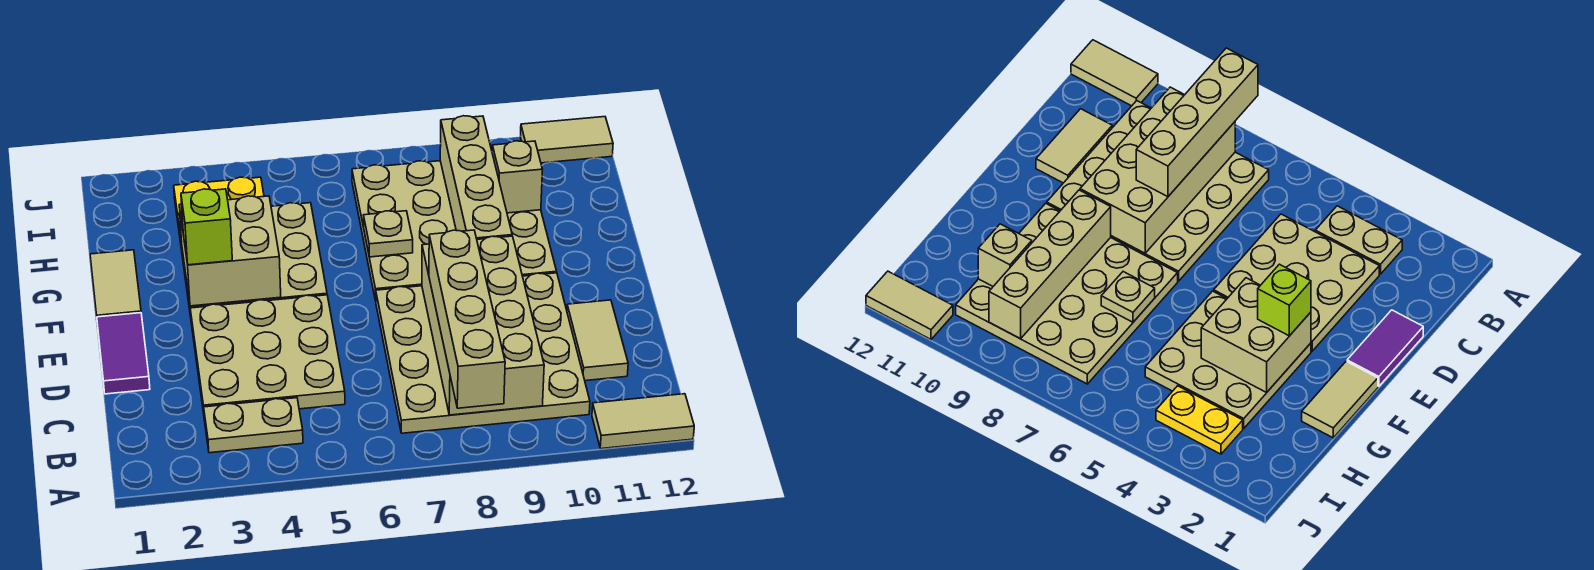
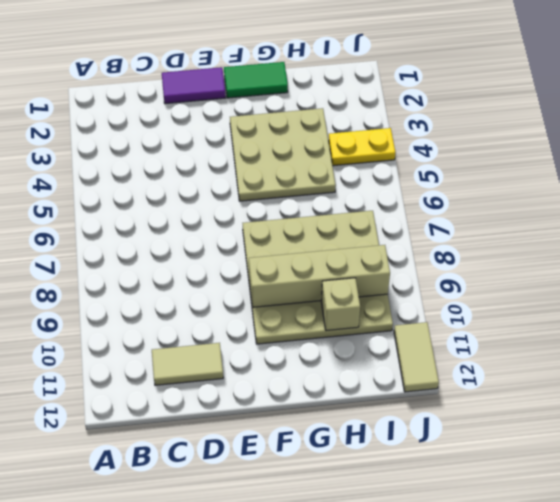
green tile F1:G1 level 1 -> tan tile F1:G1 level 1
yellow plate I4:J4 level 1 -> yellow plate I3:I4 level 1
none -> tan tile A11:A12 level 1
none -> tan plate B3:B4 level 1
none -> tan plate B7:E10 level 1

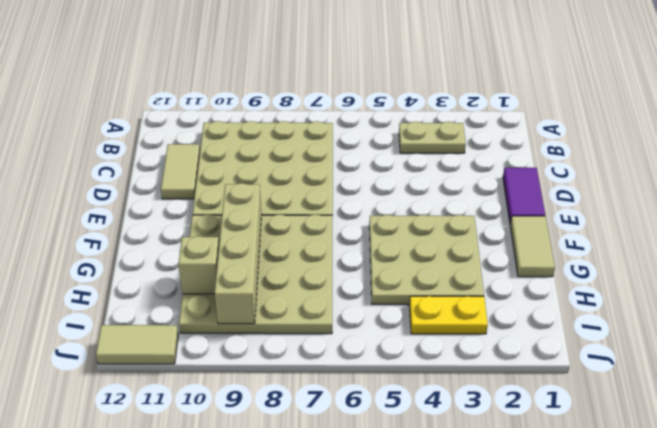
none -> tan tile A11:A12 level 1
none -> tan plate C3:E5 level 1
none -> tan brick B8:E9 level 2

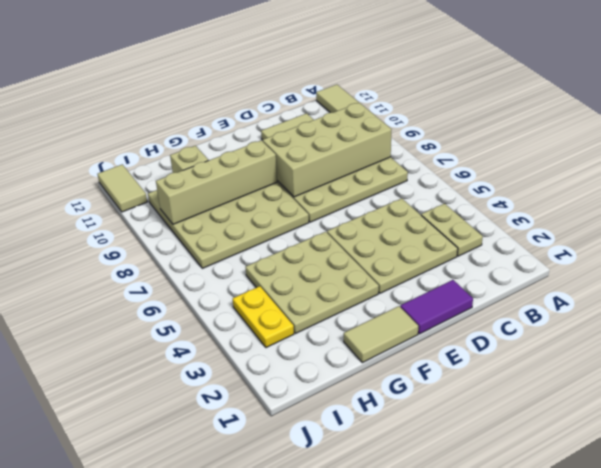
none -> tan brick F3:G4 level 2
none -> tan plate G7 level 2
none -> tan brick A8:D8 level 3

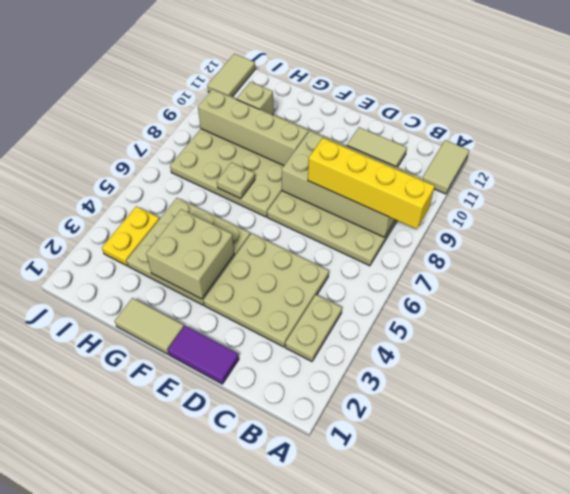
yellow brick A8:D8 level 3 -> tan brick A8:D8 level 3
none -> lime brick F3 level 3

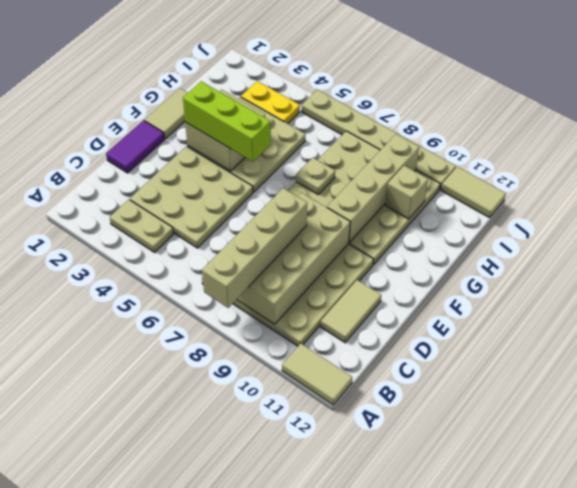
lime brick F3:F5 level 3 -> lime brick F3 level 3
tan plate J5:J10 level 1 -> none

